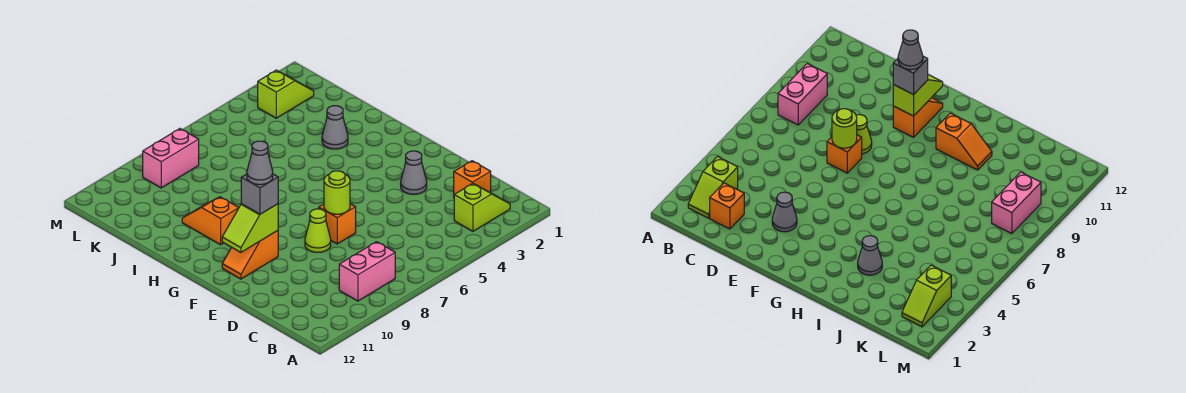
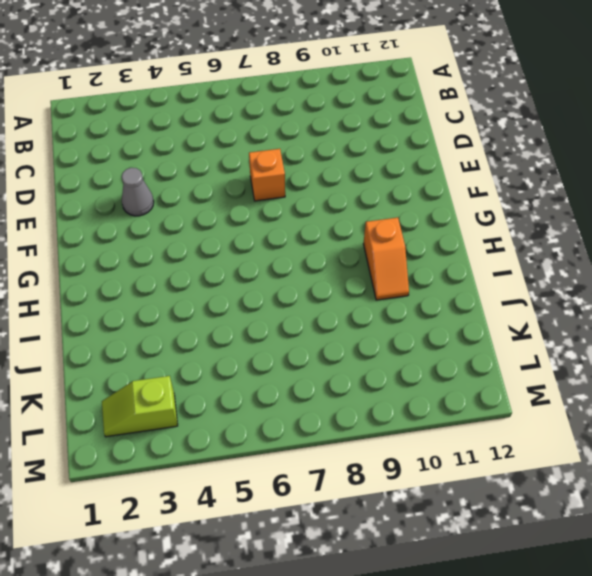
none -> lime slope B2:B3 level 1 top 3
none -> pink brick B8:B9 level 1
none -> orange brick C2 level 1

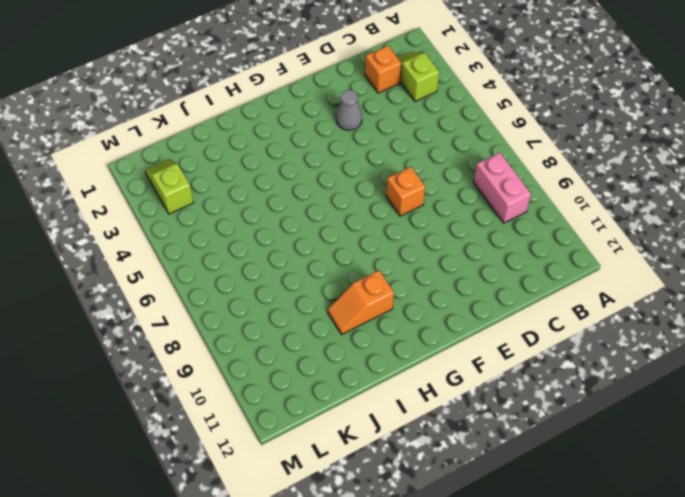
none -> lime cone E8 level 1
none -> orange slope F10:F11 level 1 top 10
none -> grey cone I3 level 1

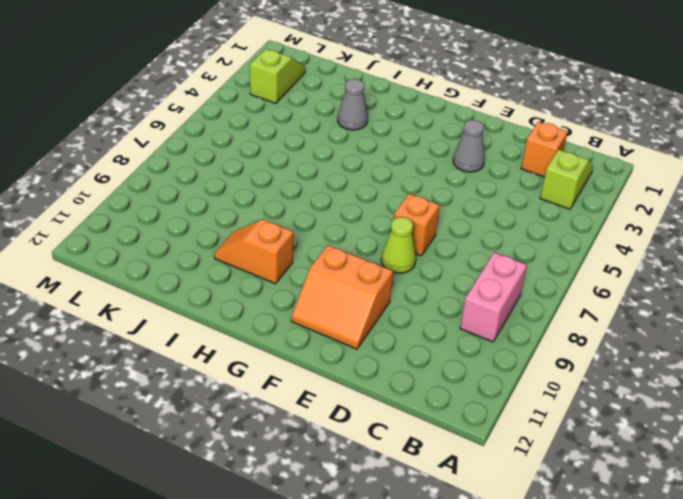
orange slope E10:F11 level 1 top 10 -> orange slope F10:F11 level 1 top 10
none -> pink brick L8:L9 level 1
none -> lime round brick E7 level 2
none -> lime slope F10:F11 level 2 top 10

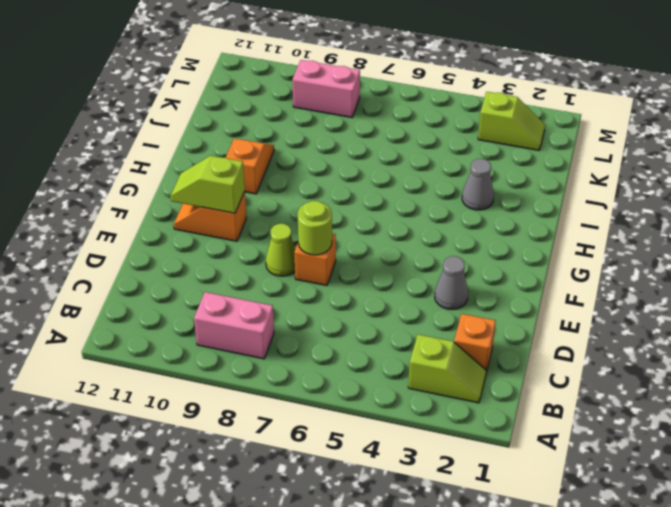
none -> grey brick F10 level 3
none -> grey cone F10 level 4

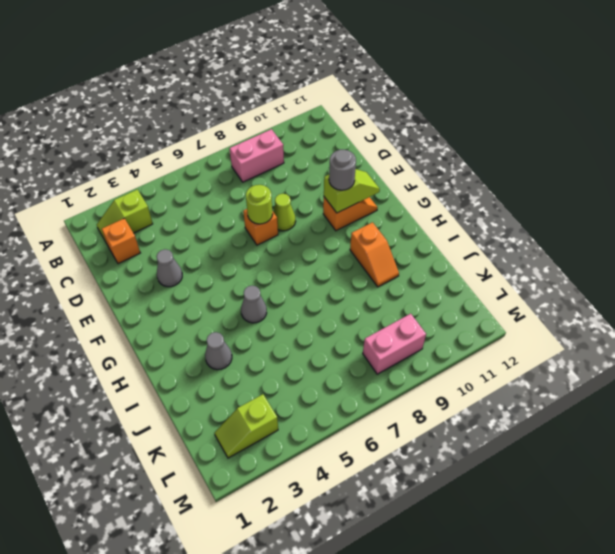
grey round brick F10 level 3 -> grey brick F10 level 3
grey cone H5 level 1 -> grey cone F10 level 4

